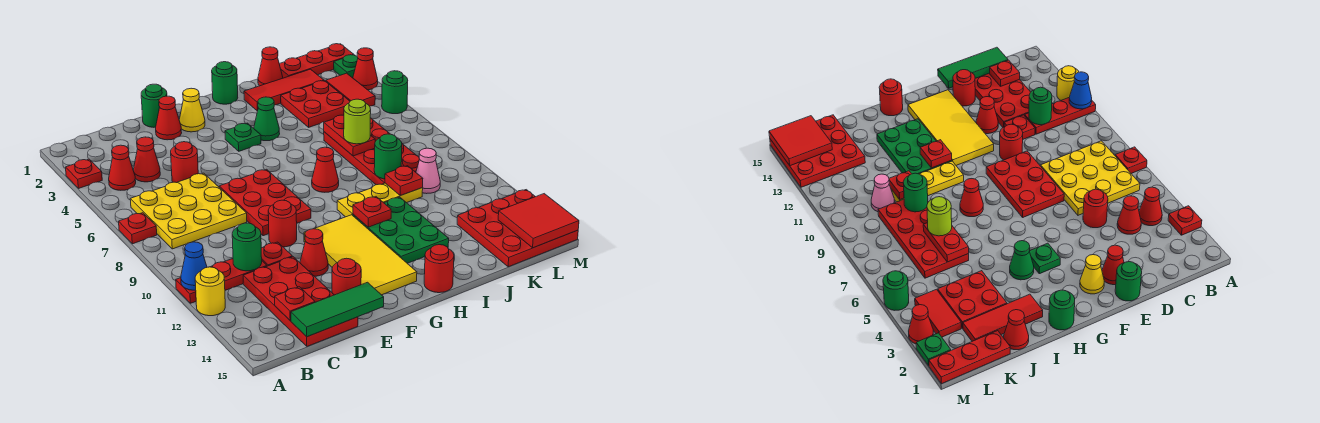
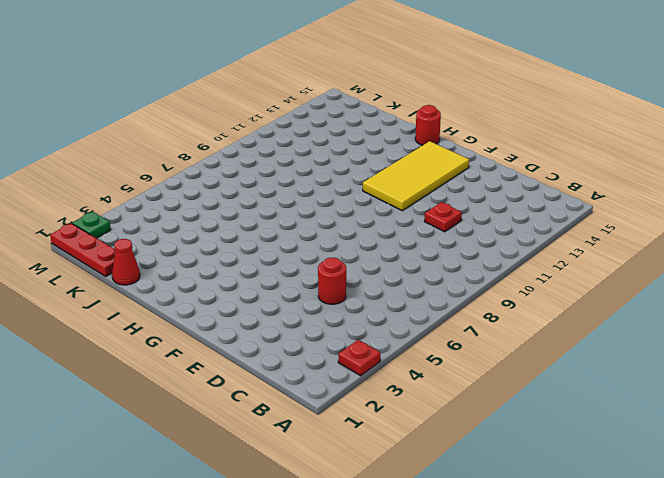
none -> red plate A7 level 1
none -> red plate A11:C11 level 1
none -> yellow round brick A12 level 1
none -> red cone B4 level 1

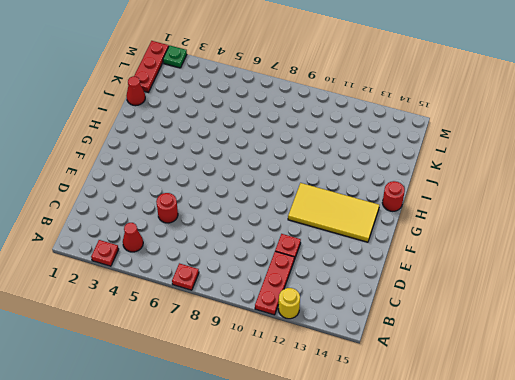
none -> yellow plate B6:D8 level 1
none -> red cone C4 level 1
none -> red plate C12:D15 level 1
none -> green round brick E1 level 1

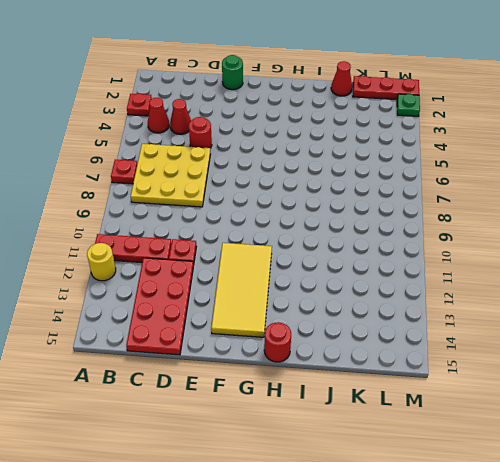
none -> red cone E2 level 1
none -> red plate E7:F9 level 1
none -> red round brick E10 level 1
none -> red cone E12 level 1

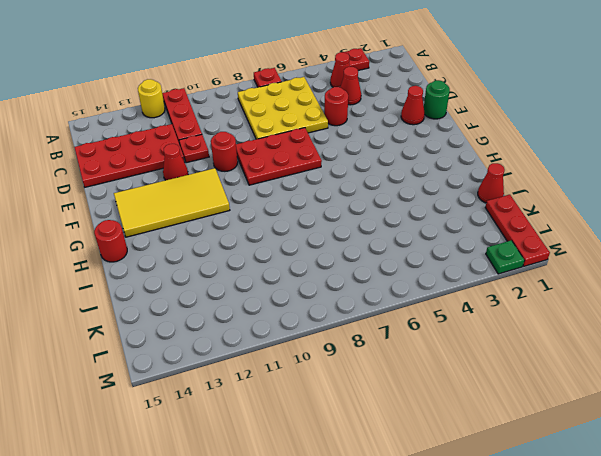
none -> red round brick E14 level 1
none -> yellow cone F2 level 1
none -> green plate G4 level 1
none -> green round brick H1 level 1

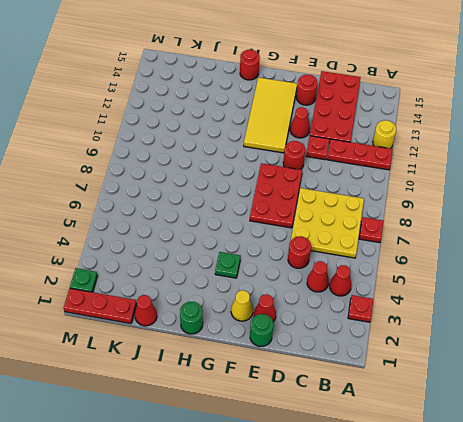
none -> green cone H4 level 1
none -> red cone H8 level 1
none -> yellow plate H10:J10 level 1
none -> green plate H11:I13 level 1

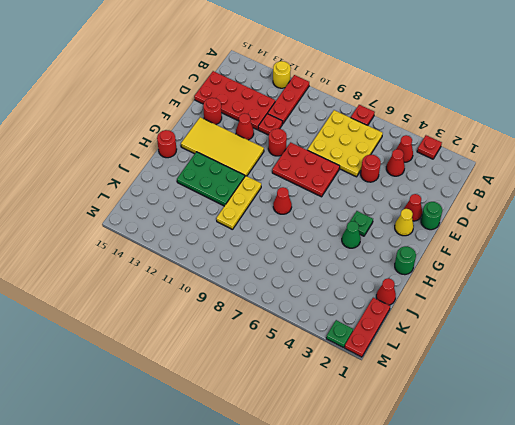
none -> red tile I2:K2 level 1
none -> red plate J3:K4 level 1
none -> red plate J6:K9 level 1
none -> pink cone K10 level 1

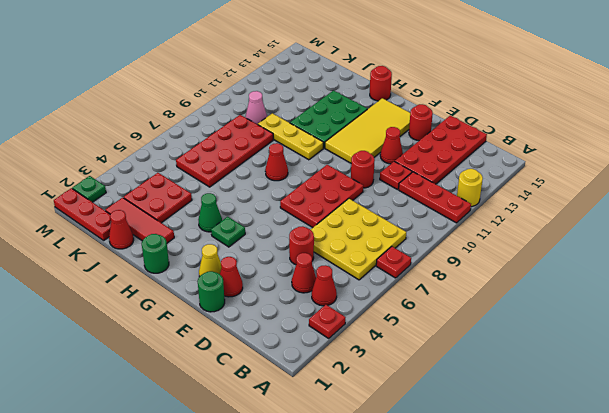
none -> red plate K13:M15 level 1
none -> red tile L3:L4 level 1
none -> red cone M3 level 1
none -> green round brick M5 level 1

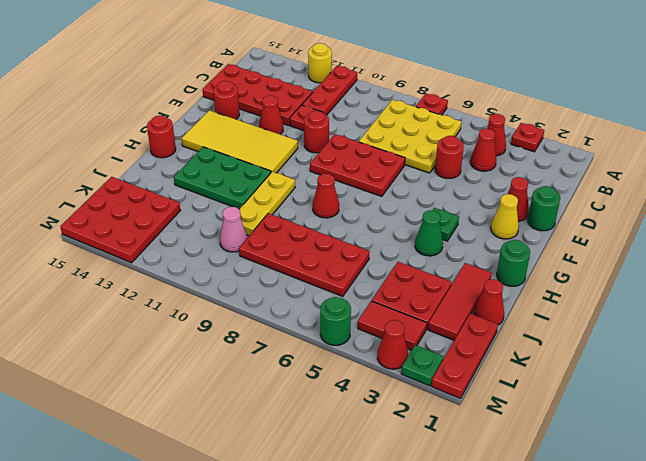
none -> blue cone A11 level 2
none -> green round brick C11 level 2
none -> red plate C14 level 2
none -> green tile C15:E15 level 2

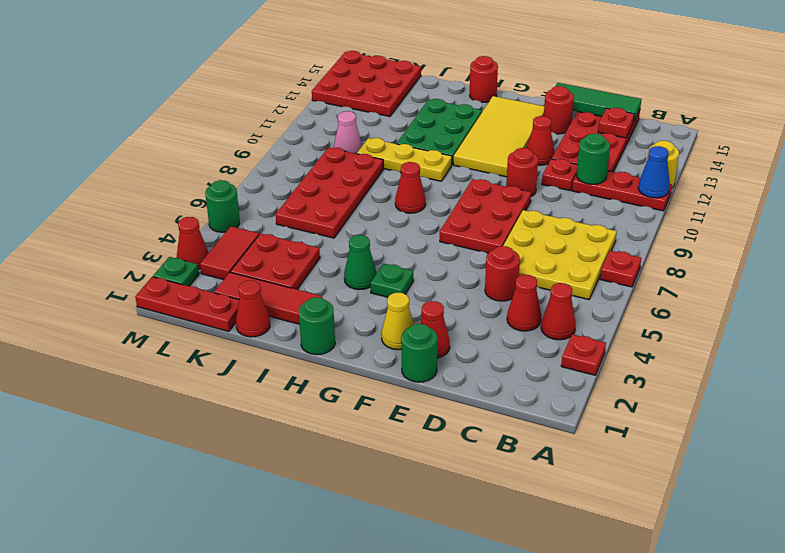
none -> red plate H11 level 2
none -> red plate J6:J7 level 2
none -> green round brick J9 level 2
none -> red plate J10 level 2

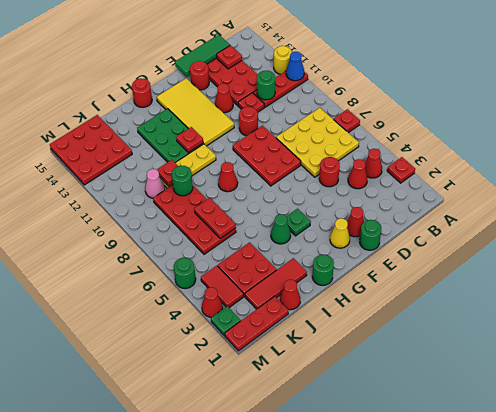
none -> red tile L14:M15 level 2
none -> lime round brick J7 level 3

